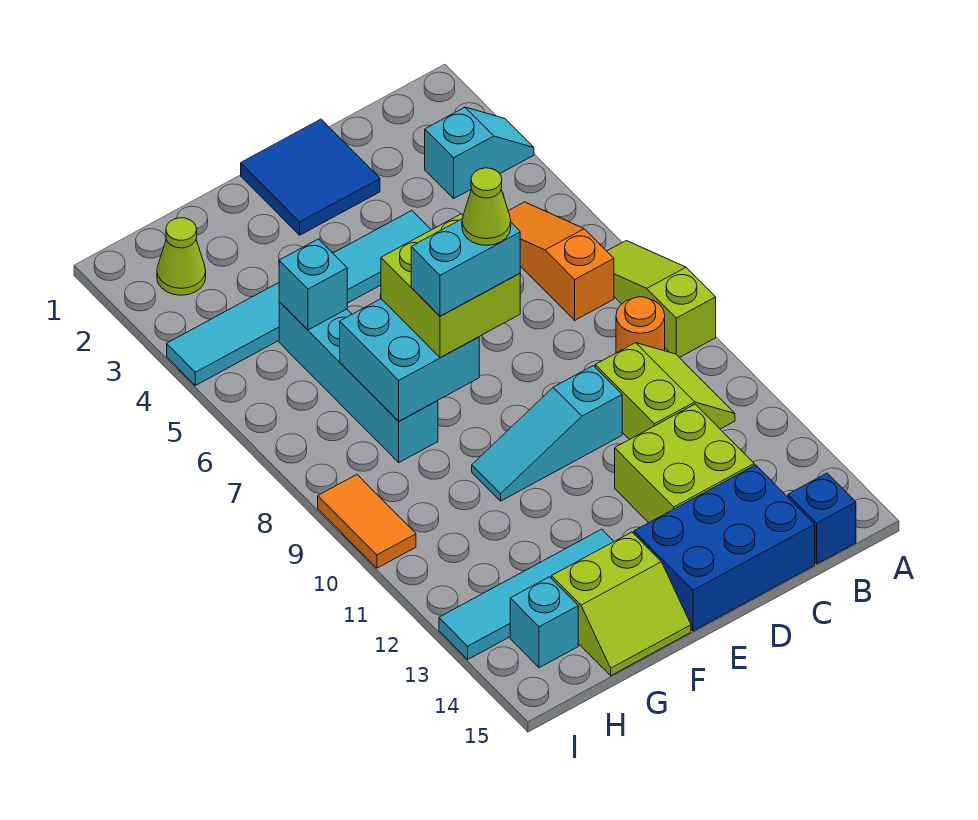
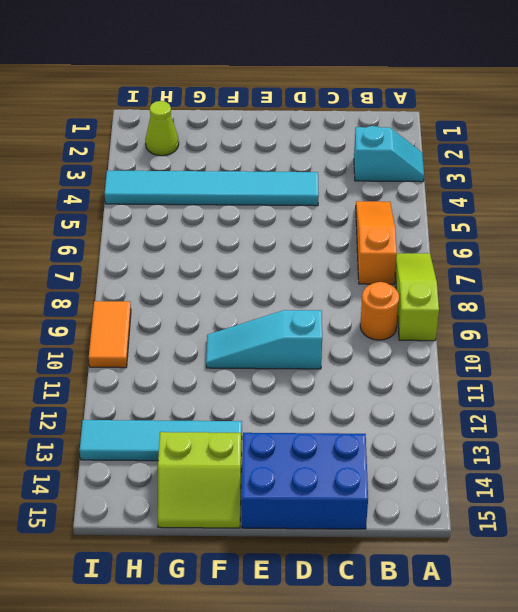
none -> lime slope B10:C11 level 1 top C
none -> blue brick B15 level 1
none -> lime brick C12:D13 level 1

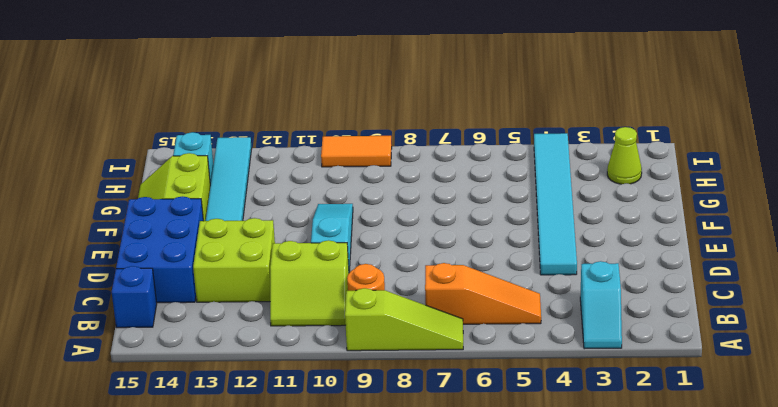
none -> blue tile D1:E2 level 1
none -> cyan brick G5:G8 level 1
none -> cyan brick F7:G8 level 2

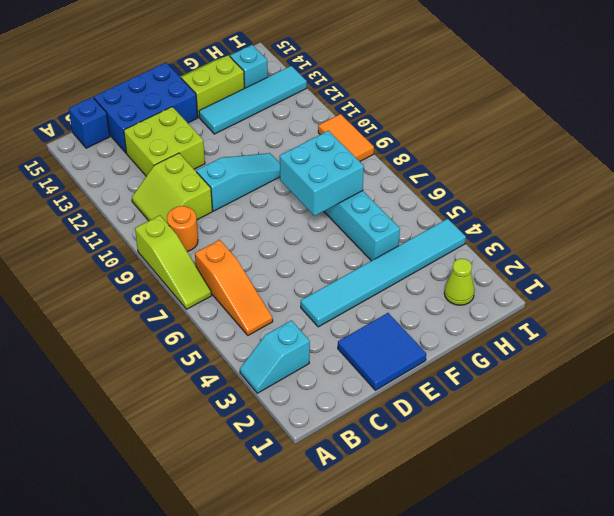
none -> cyan brick G5 level 2
none -> lime brick E7:F8 level 3
none -> cyan brick E8:F8 level 4

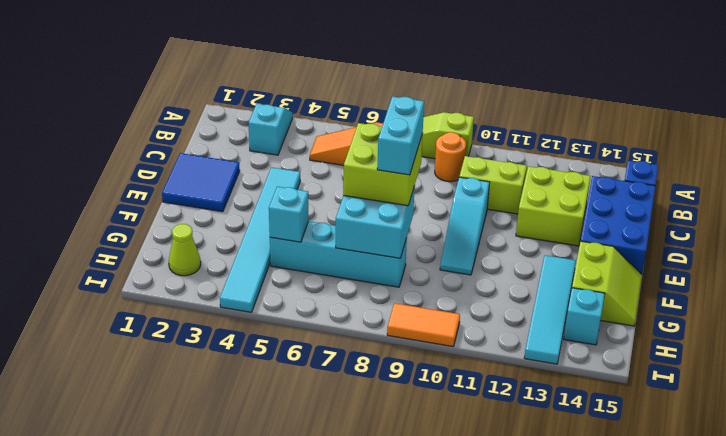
none -> lime cone E8 level 5

